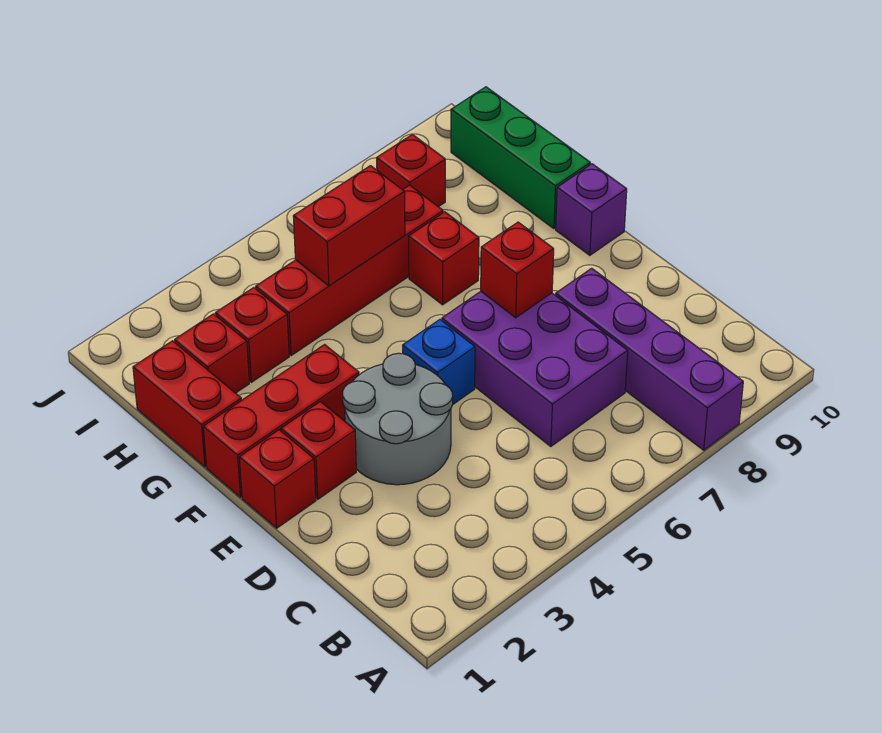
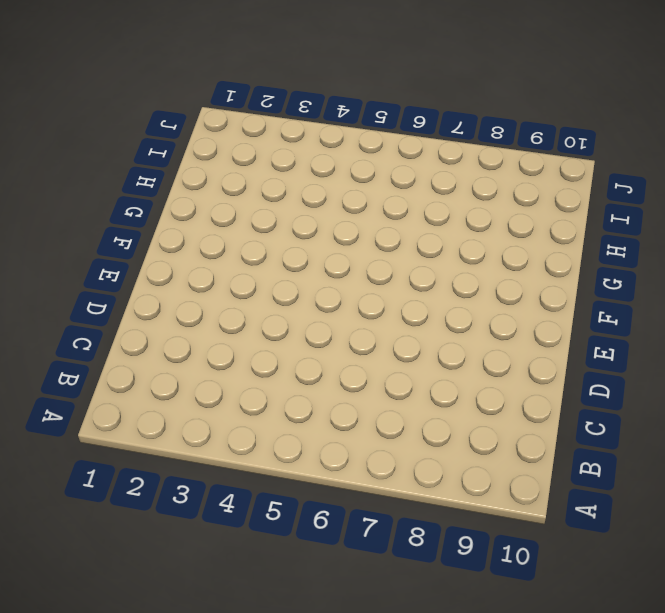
none -> purple brick A8:D8 level 1
none -> purple brick C6:E7 level 1
none -> grey round brick D3:E4 level 1

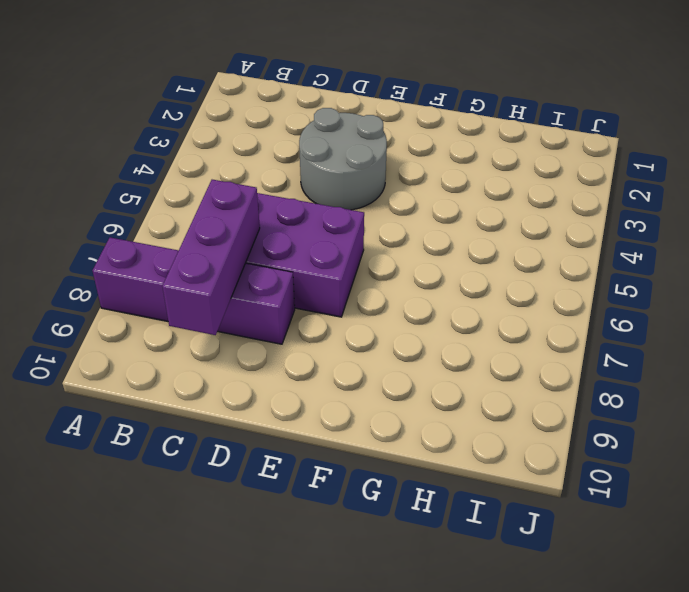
purple brick C7:C9 level 2 -> none
none -> red brick E1 level 1
none -> red brick E2 level 1
none -> blue brick E5 level 1

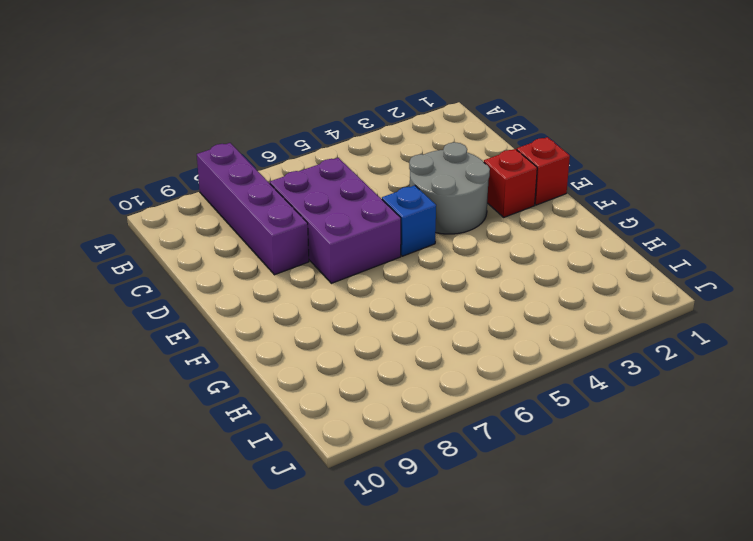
none -> red brick F1:F3 level 1
none -> purple brick F10 level 1
none -> red brick G1:H1 level 1

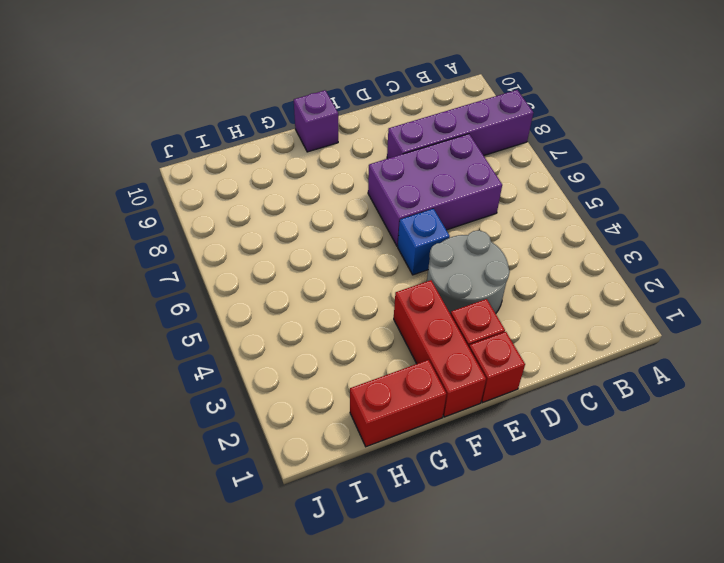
none -> red brick G7 level 1
none -> green brick G10:I10 level 1
none -> red brick H2 level 1

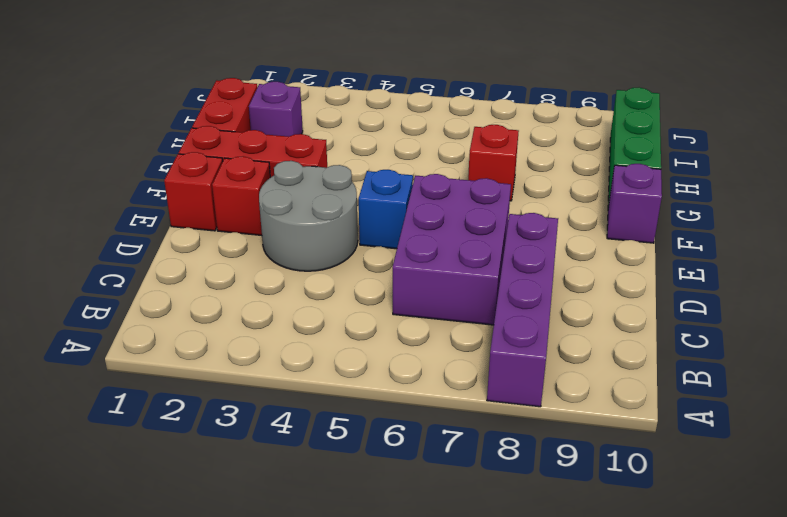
purple brick H2 level 1 -> red brick H2 level 1
none -> red brick H3 level 1
none -> red brick H4:H7 level 1
none -> red brick I8 level 1

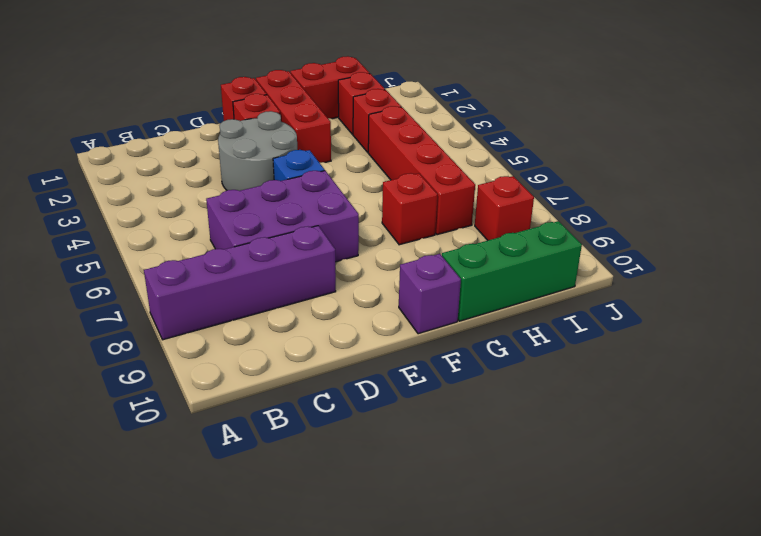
none -> red brick E7 level 2
none -> red brick H5:H6 level 2

